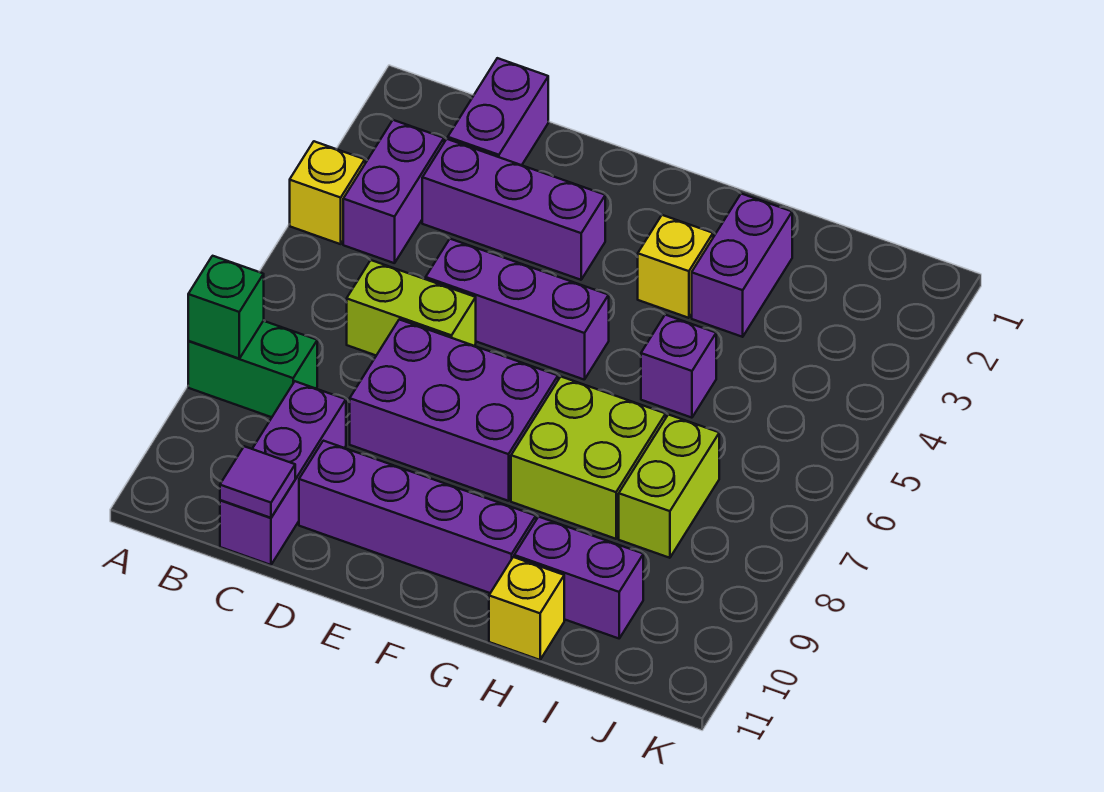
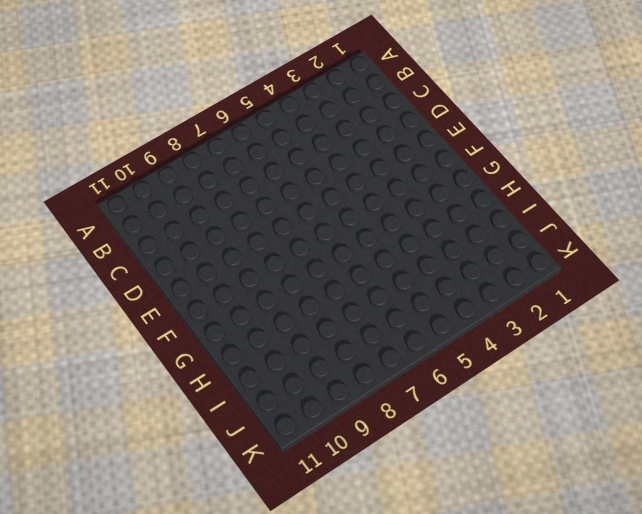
none -> yellow brick A4 level 1
none -> green brick A8:B8 level 1
none -> purple brick B3:B4 level 1

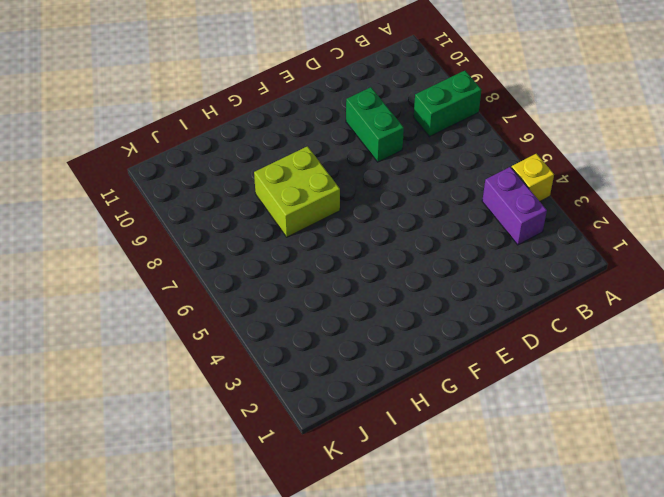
green brick D8:D9 level 1 -> purple brick D7:F8 level 1
none -> purple brick C1:C2 level 1
none -> purple brick C3:E3 level 1
none -> lime brick C6:D6 level 1

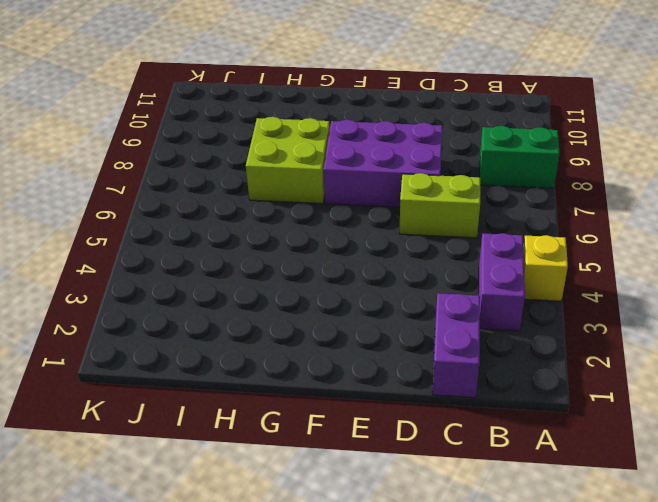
none -> purple brick C3:E3 level 1
none -> purple brick C9:C11 level 1
none -> purple brick D5:F5 level 1

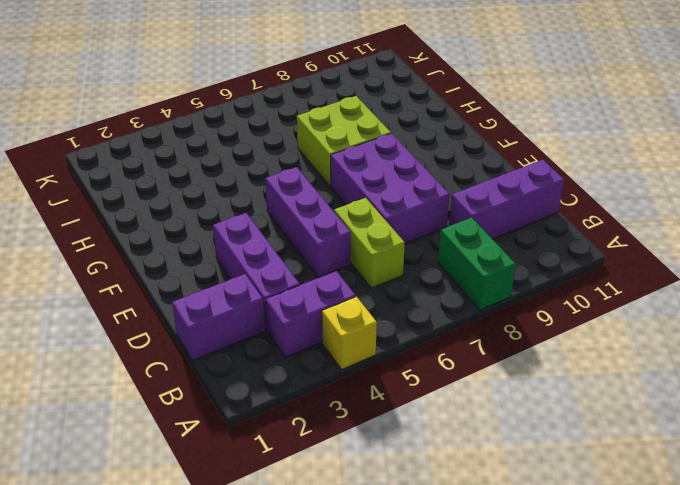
none -> purple brick D10:G10 level 1
none -> yellow brick G3 level 1
none -> purple brick H2:H3 level 1

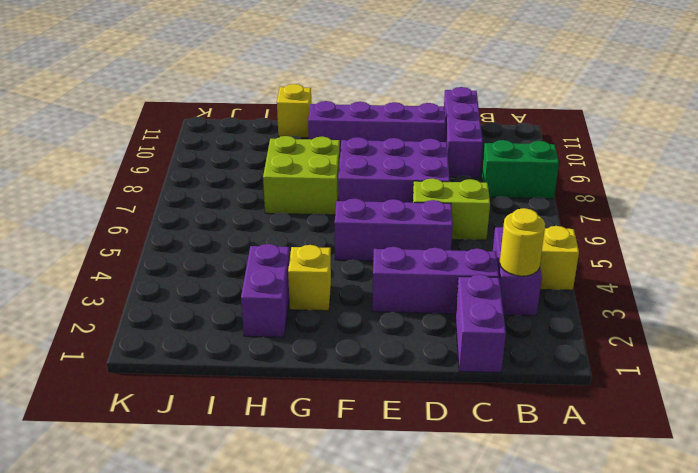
yellow round brick B3 level 2 -> none
none -> purple brick H5 level 1
none -> purple brick H10:I10 level 1
none -> lime brick I7:I8 level 1

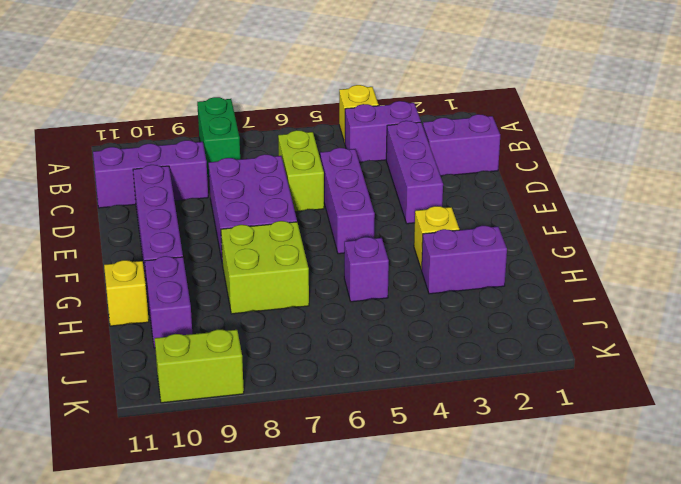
lime brick K9:K10 level 1 -> lime brick I7:I8 level 1
none -> green brick A8 level 2
none -> purple tile C11 level 2

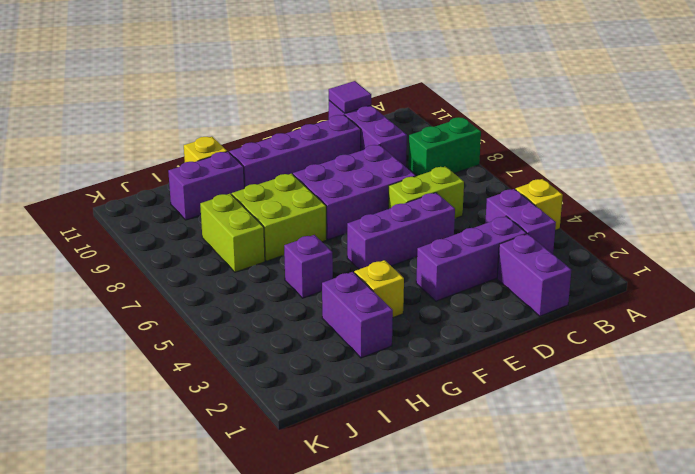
none -> green brick A8 level 2

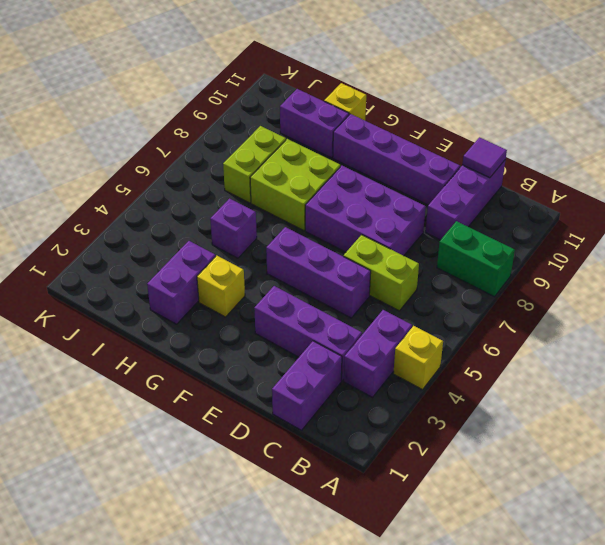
none -> green brick A8 level 2

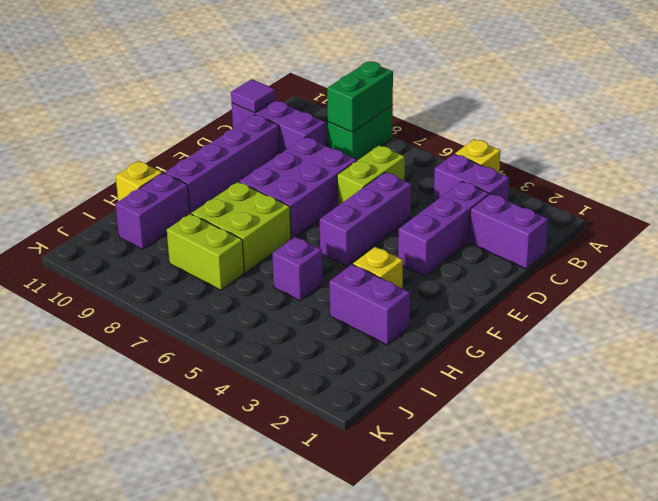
green brick A8:B8 level 2 -> green brick A8 level 2

